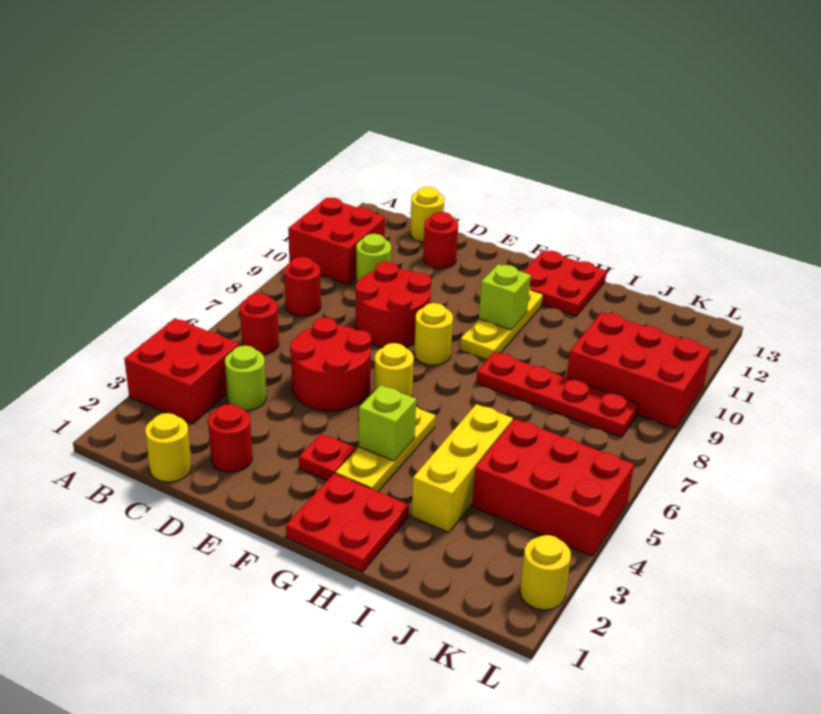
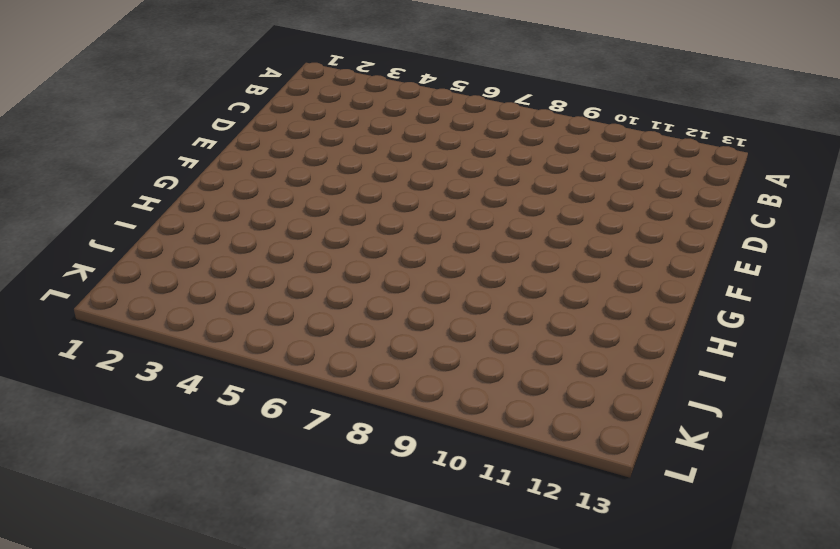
none -> red brick A3:B4 level 1
none -> red brick A10:B11 level 1
none -> red round brick B6 level 1

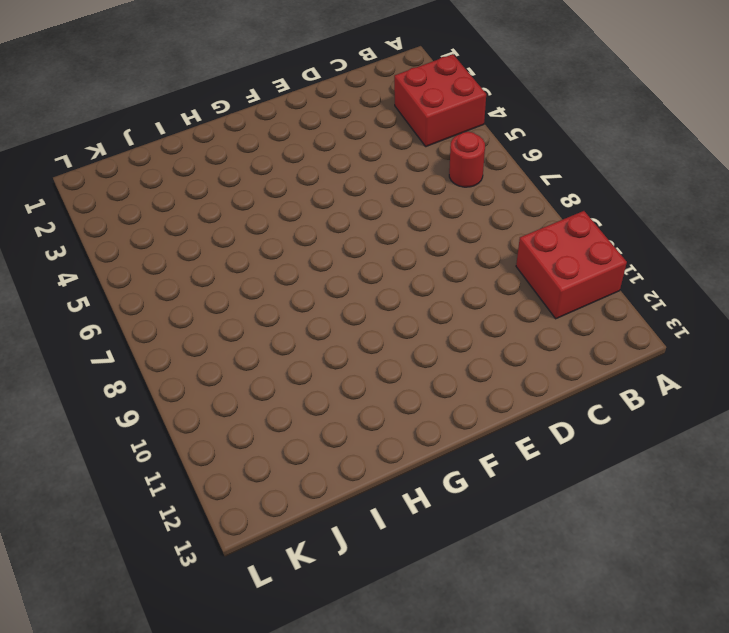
none -> red round brick B8 level 1
none -> yellow round brick C1 level 1
none -> lime round brick C4 level 1

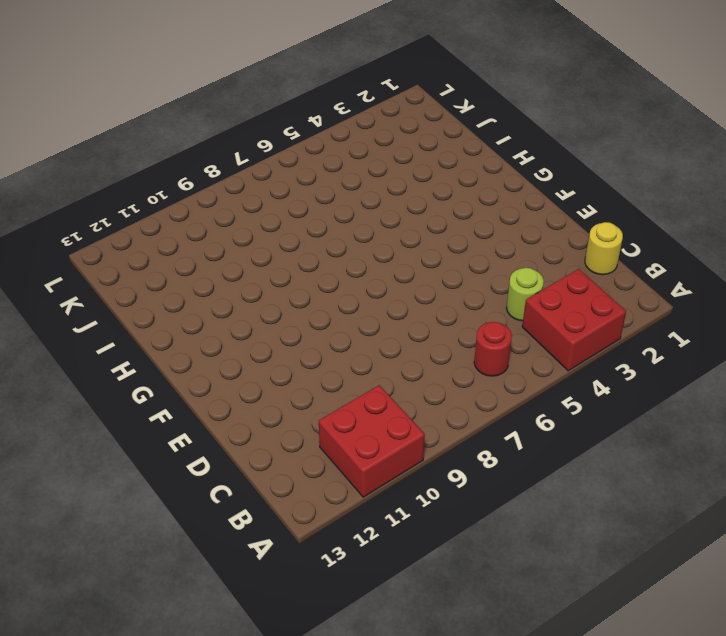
none -> red round brick B8 level 1
none -> lime round brick C10 level 1
none -> yellow round brick C13 level 1

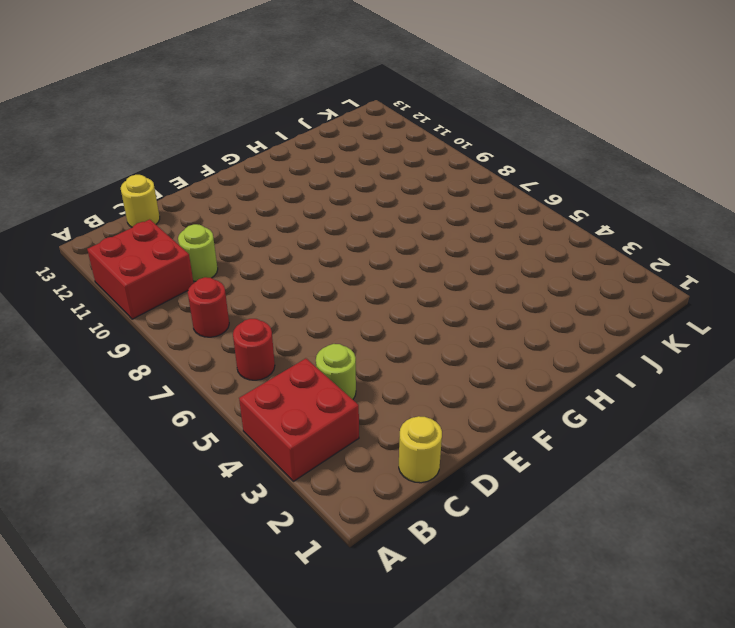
none -> red round brick D2 level 1
none -> red round brick D5:E6 level 1
none -> red round brick D8:E9 level 1

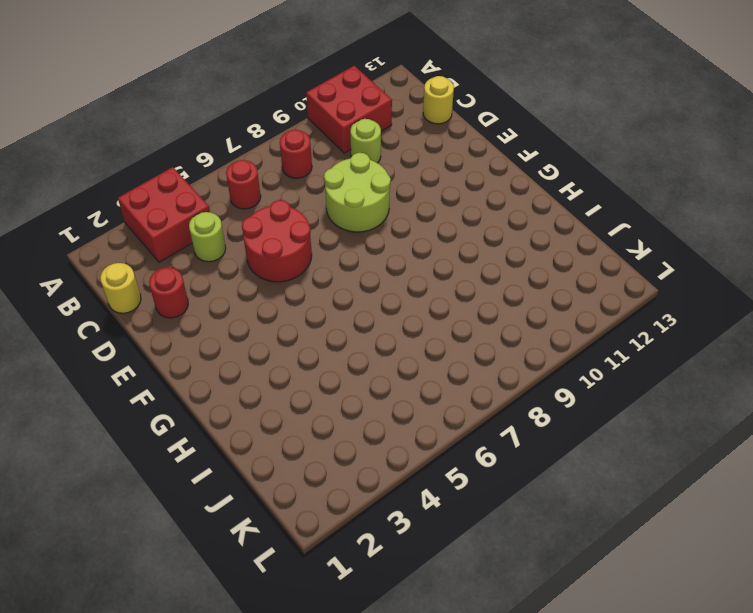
lime round brick D8:E9 level 1 -> red round brick D8:E9 level 1
none -> red round brick D12 level 1
none -> red plate F3 level 1
none -> yellow round brick F6 level 1

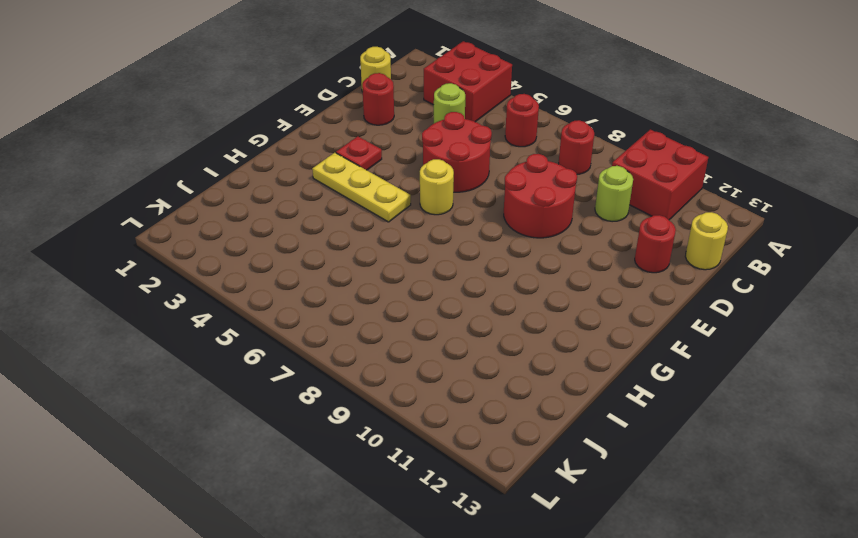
none -> yellow round brick F8 level 1
none -> red plate G1:H2 level 1
none -> yellow plate G9:G11 level 1

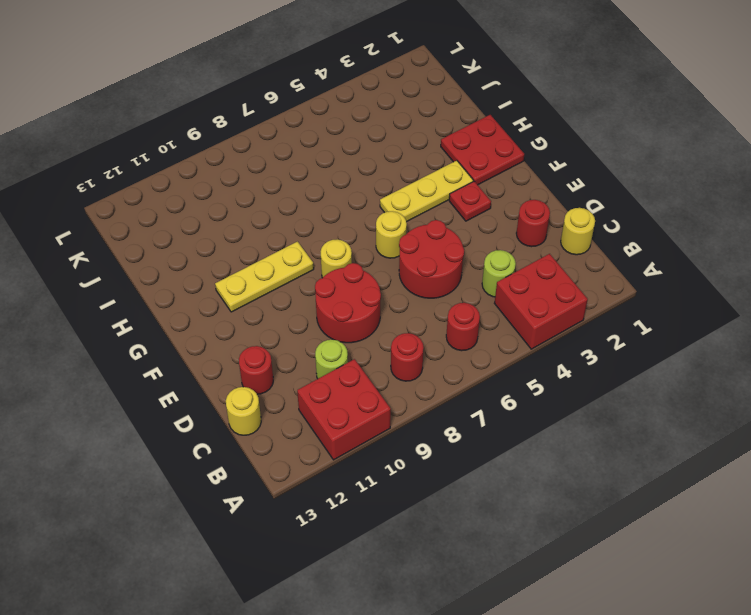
none -> red plate G12:H13 level 1
none -> red plate H8:K8 level 1
none -> yellow brick I3:I5 level 1

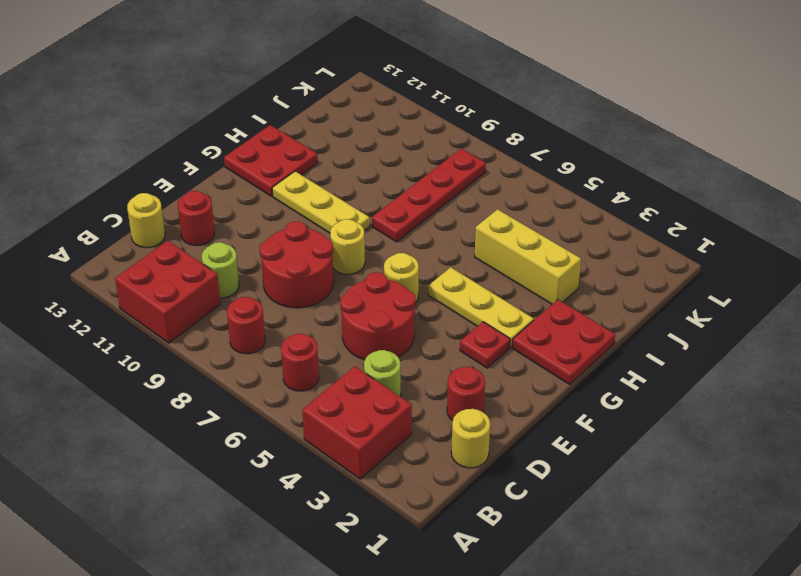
none -> red brick J4:L5 level 1
none -> red brick J9:L10 level 1
none -> yellow round brick L2 level 1

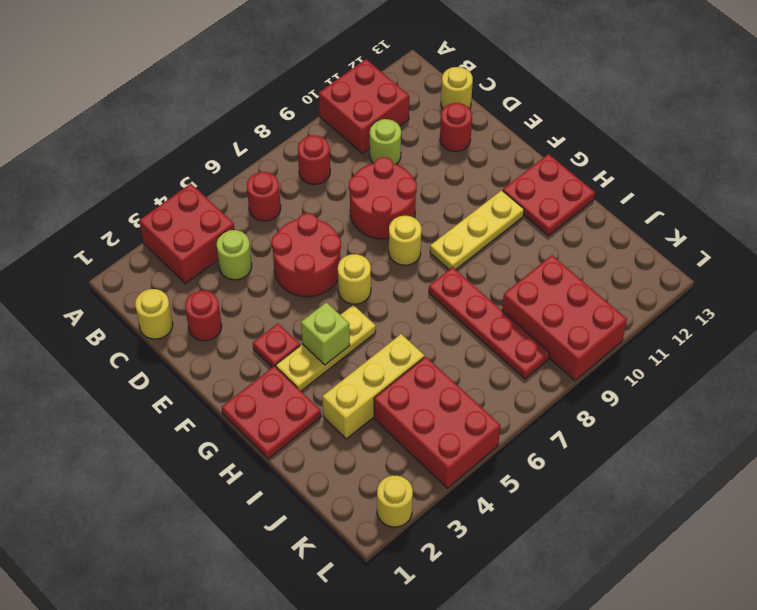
none -> lime brick G10 level 2

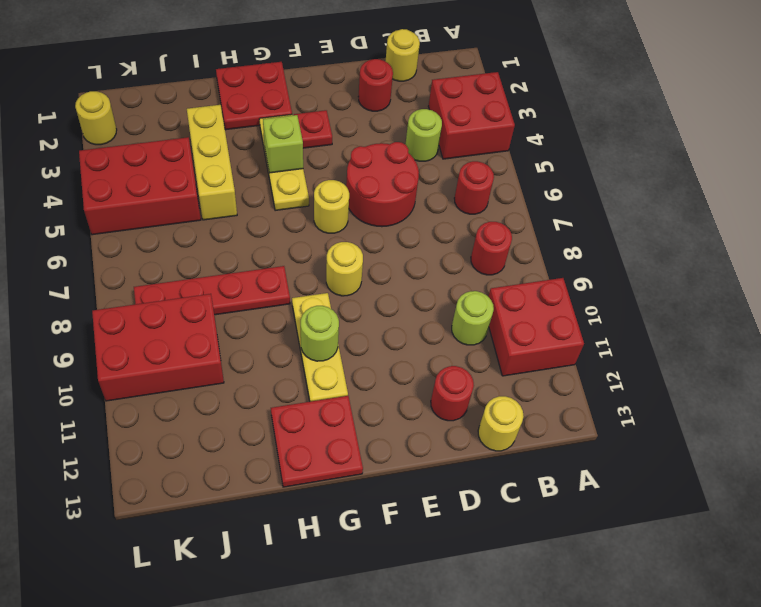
lime round brick G10 level 2 -> lime brick G10 level 2
none -> red round brick D8:E9 level 1

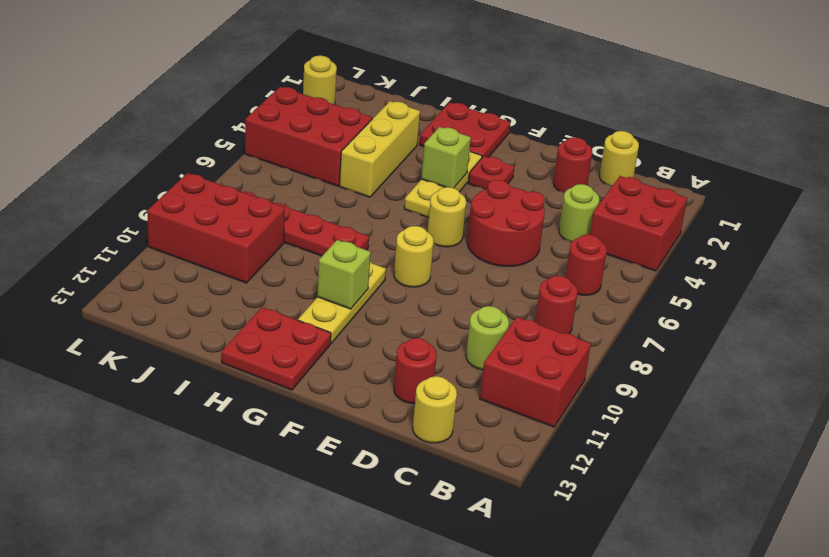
none -> red round brick D8:E9 level 1

